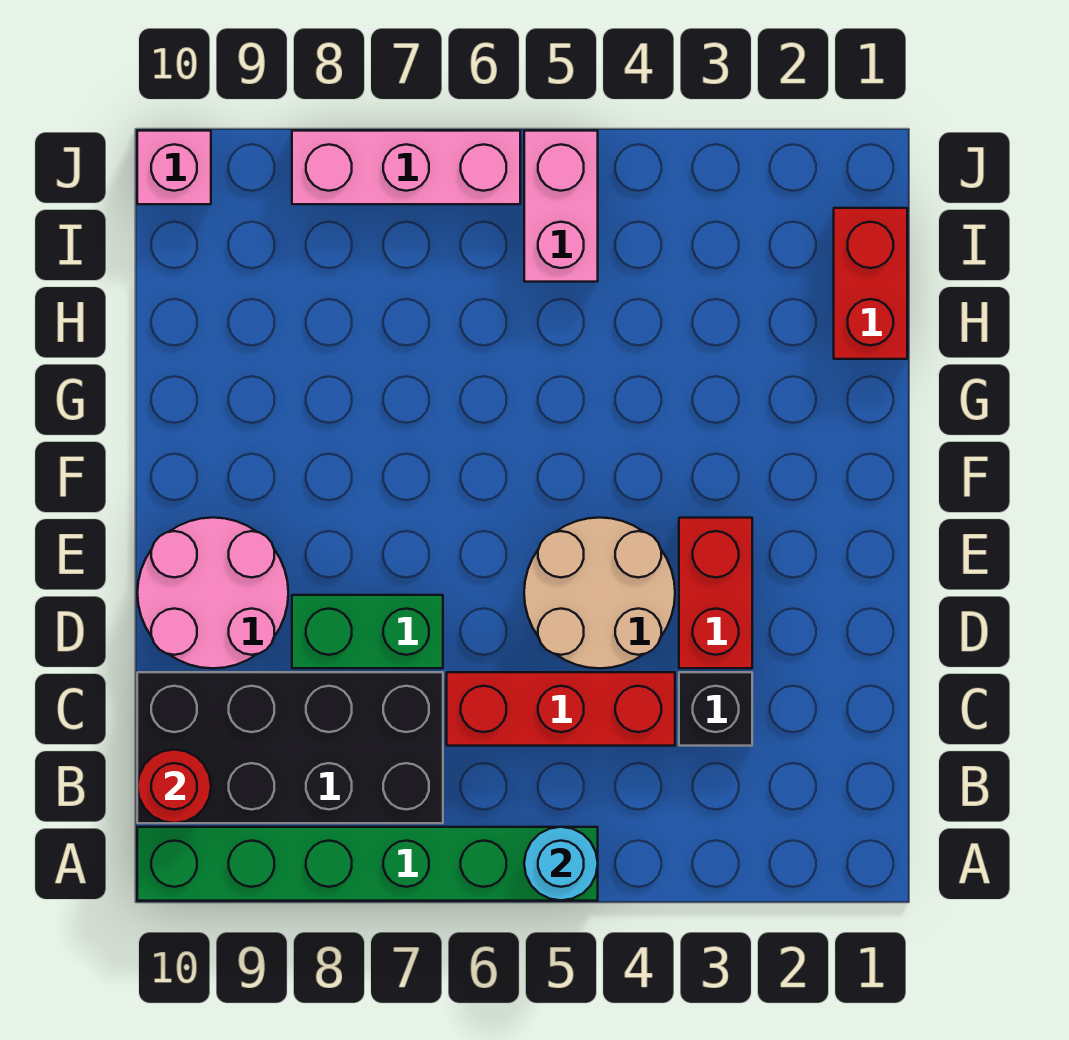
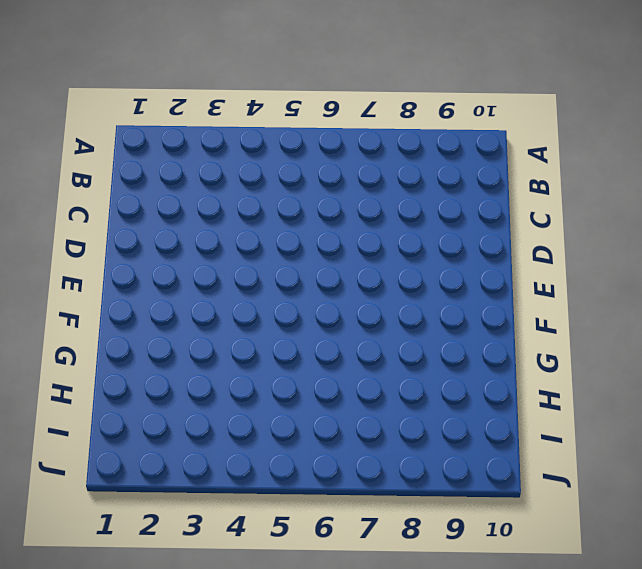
none -> green brick A5:A10 level 1
none -> black brick B7:C10 level 1
none -> black brick C3 level 1

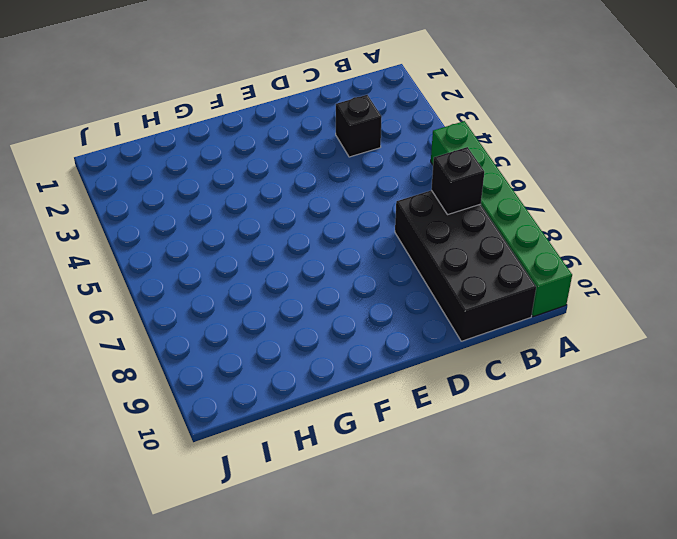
black brick B7 level 2 -> none
none -> red brick C4:C6 level 1
none -> red brick D3:E3 level 1
none -> tan round brick D4:E5 level 1

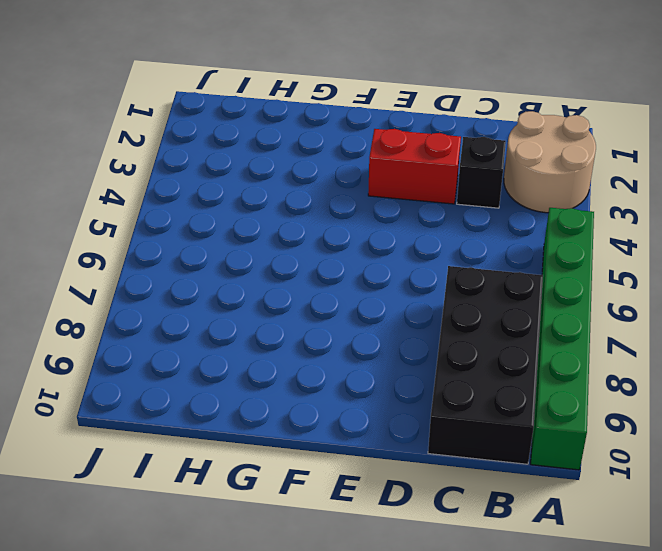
tan round brick A2:B3 level 1 -> tan round brick D4:E5 level 1
none -> red brick C4:C6 level 1
none -> green brick D7:D8 level 1
none -> pink round brick D9:E10 level 1

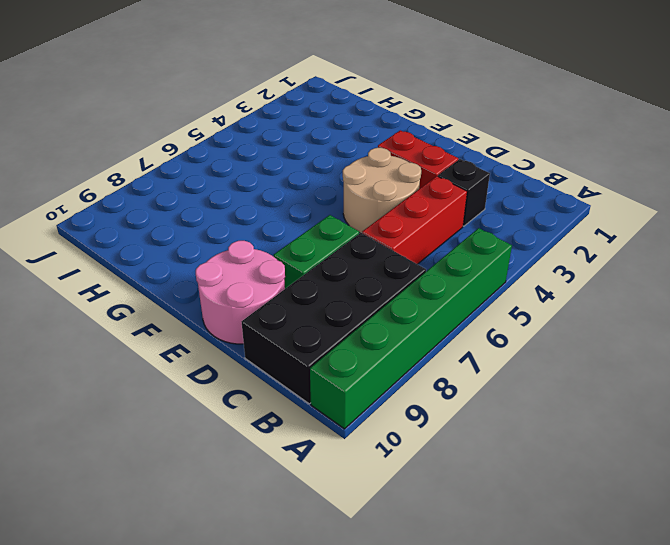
none -> red brick H1:I1 level 1
none -> pink brick I5:J5 level 1
none -> pink brick J6:J8 level 1

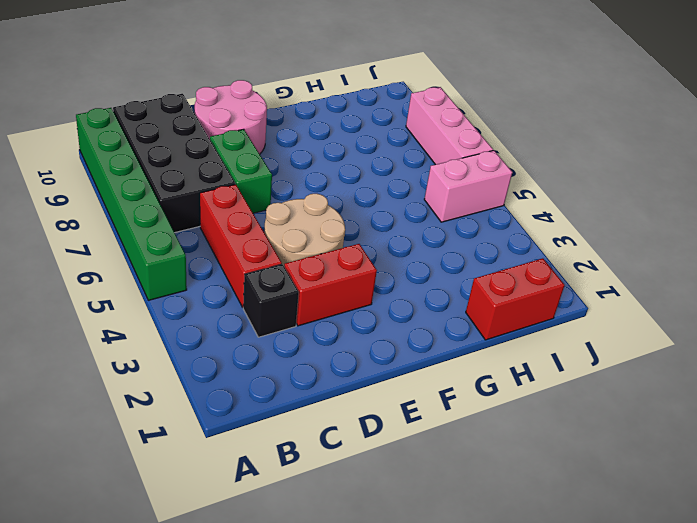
none -> pink brick J10 level 1
none -> cyan round brick A5 level 2
none -> red round brick B10 level 2

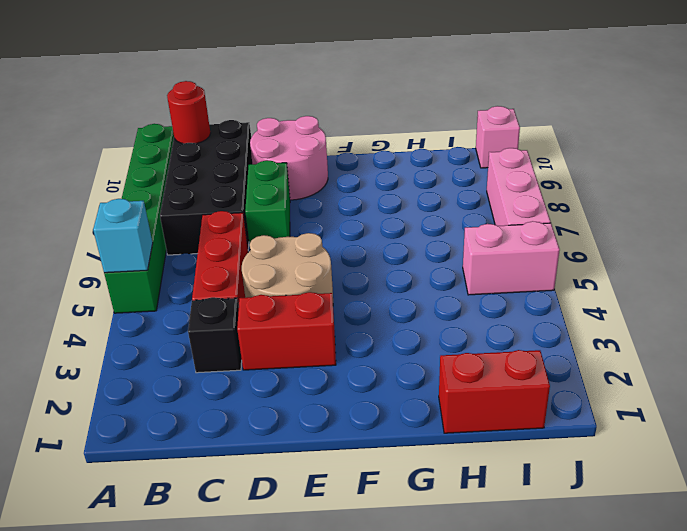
cyan brick A5 level 2 -> cyan round brick A5 level 2

